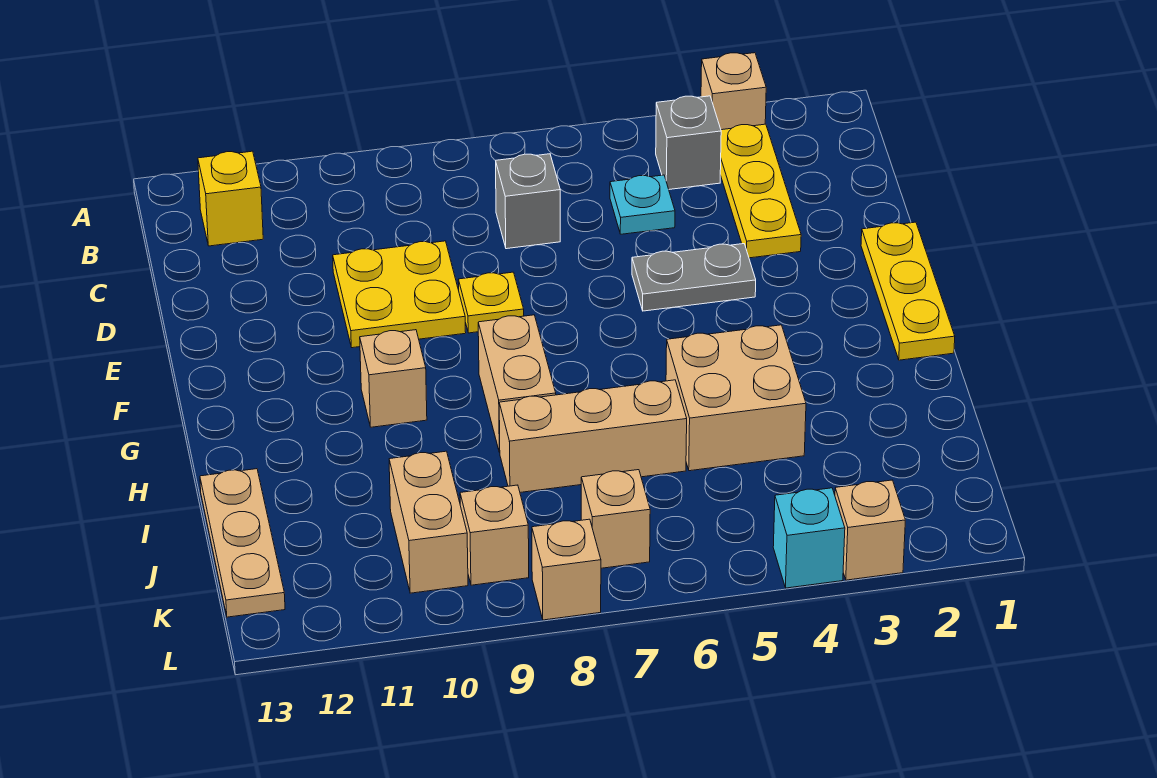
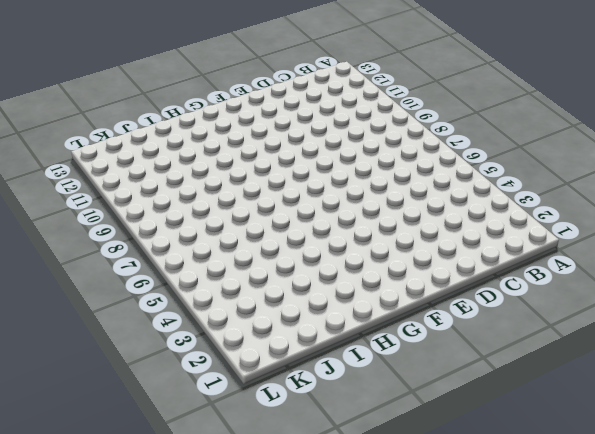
none -> tan brick A3 level 1
none -> yellow plate B3:D3 level 1
none -> grey brick B4 level 1

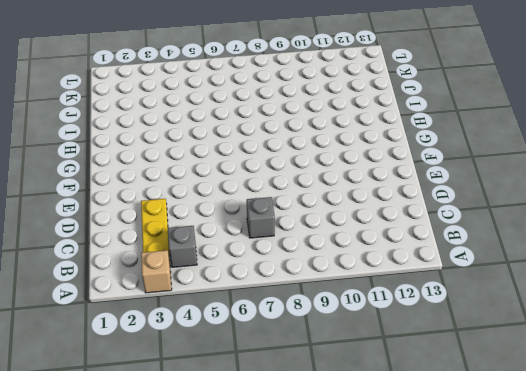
none -> yellow brick B12 level 1
none -> cyan plate C5 level 1
none -> yellow plate D9:E10 level 1

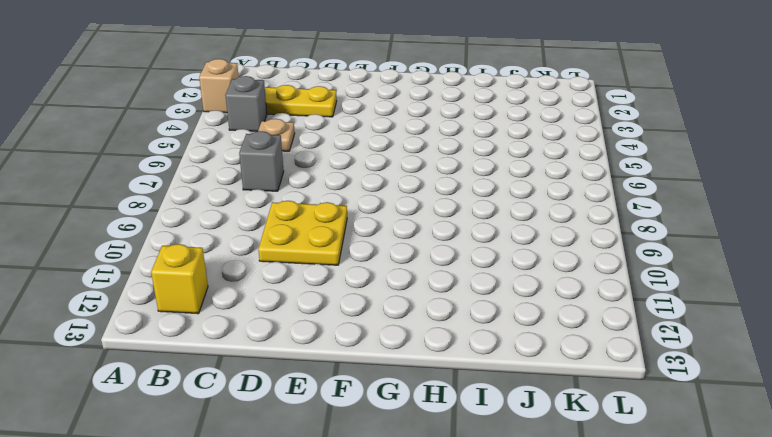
tan plate C5 level 1 -> cyan plate C5 level 1
none -> yellow plate E1:G1 level 1
none -> grey plate E4:E5 level 1
none -> yellow plate E8 level 1

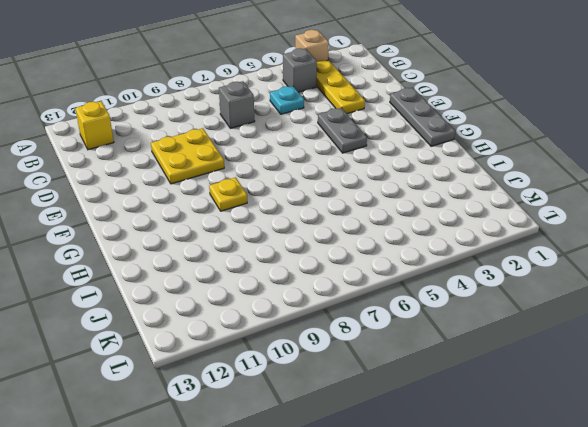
grey plate E1:G1 level 1 -> yellow plate E1:G1 level 1
grey plate E4:F4 level 1 -> grey plate E4:E5 level 1
yellow plate G9 level 1 -> yellow plate E8 level 1
none -> tan brick G8:H8 level 1
none -> tan brick G10 level 1
none -> tan brick H4:I5 level 1

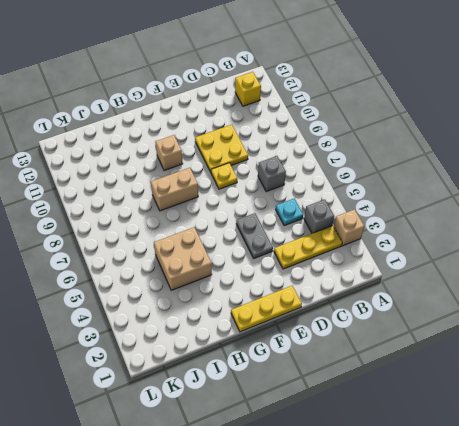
none -> tan brick I6:I8 level 1
none -> tan plate I13:K13 level 1
none -> tan brick J10:K10 level 1

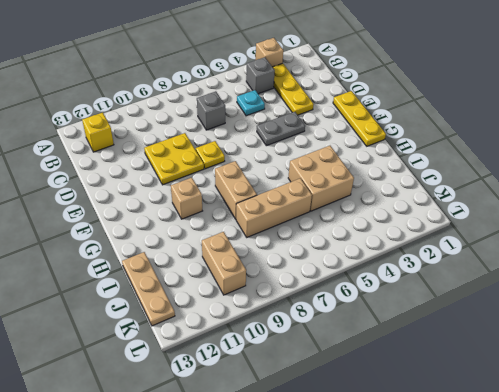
none -> tan brick K7 level 1
none -> tan brick K9 level 1
none -> tan brick L3 level 1

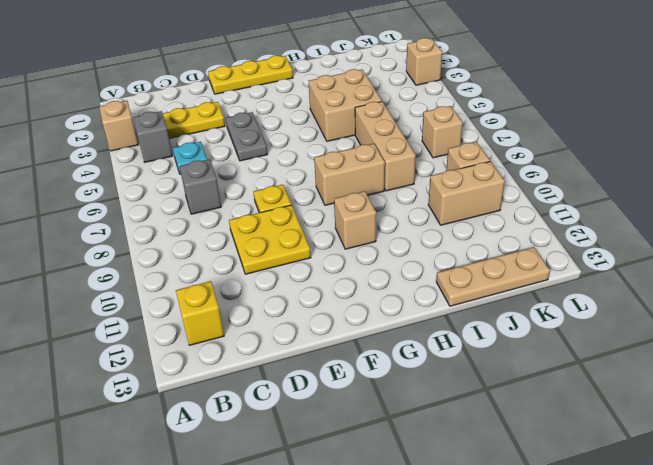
none -> cyan brick L4 level 1
none -> tan brick L8 level 1

